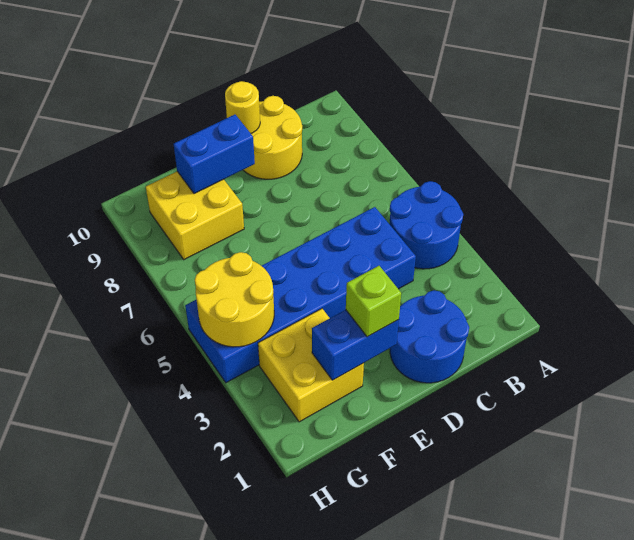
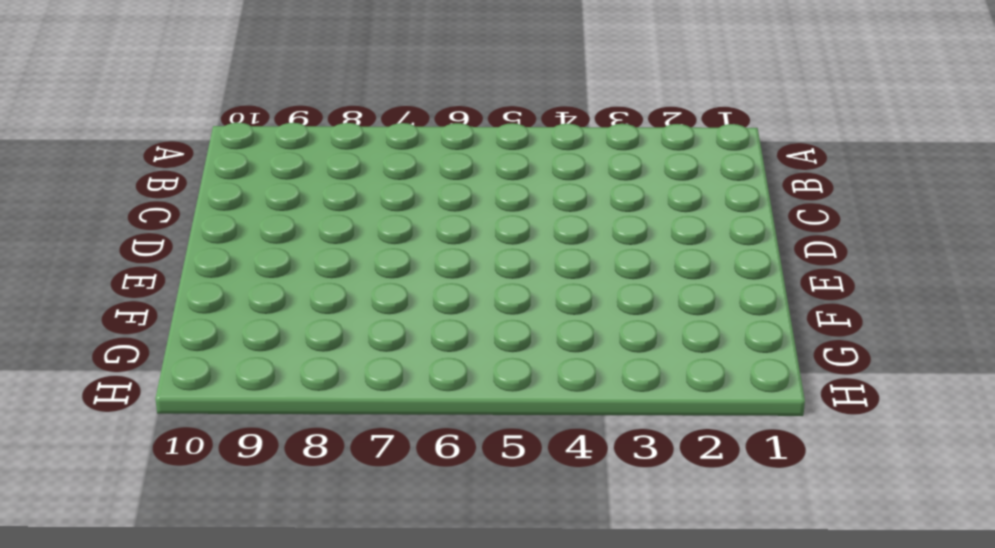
none -> blue round brick A4:B5 level 1
none -> blue round brick C1:D2 level 1

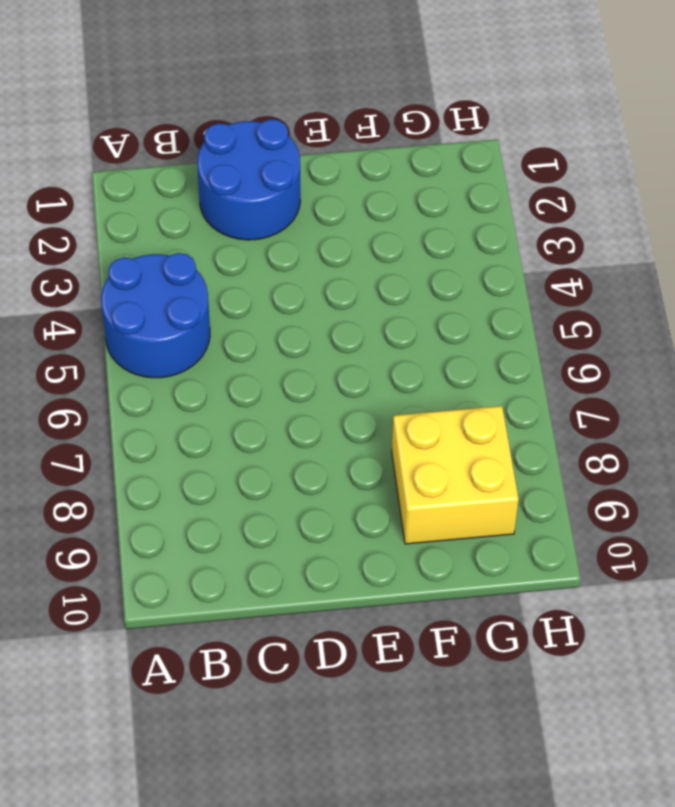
none -> blue brick C4:H5 level 1
none -> yellow round brick C9:D10 level 1

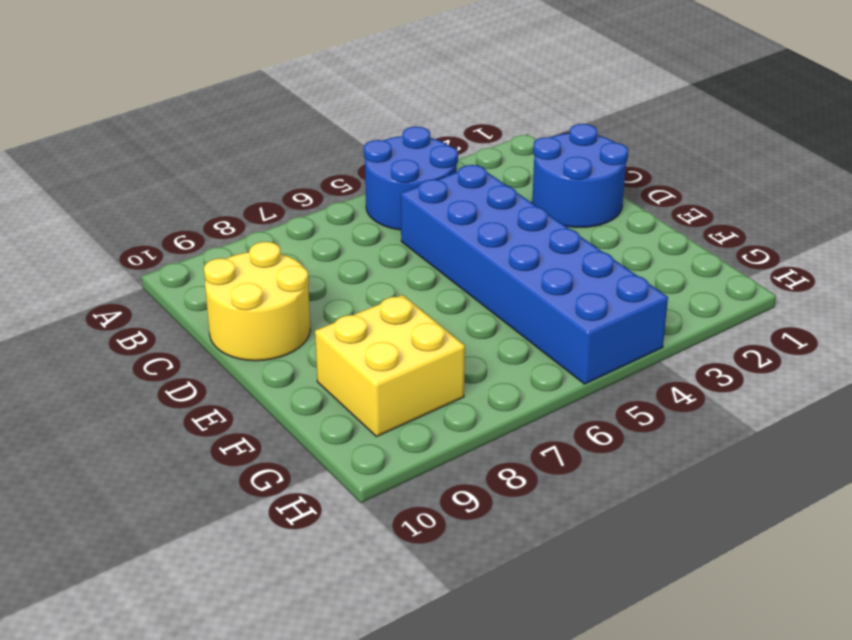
none -> yellow brick F2:G3 level 1
none -> yellow round brick D10 level 2

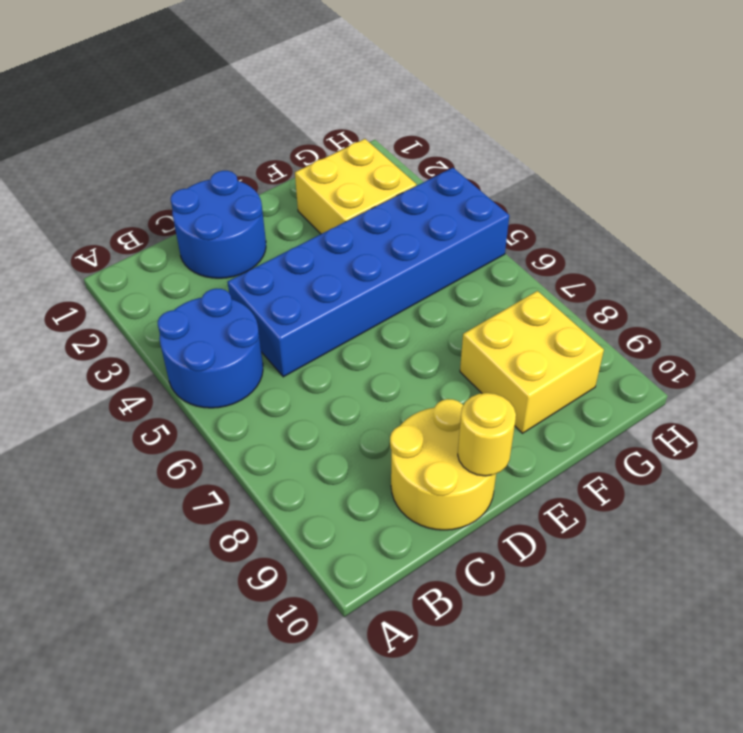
none -> blue brick E2:F2 level 2
none -> blue brick E9:F9 level 2

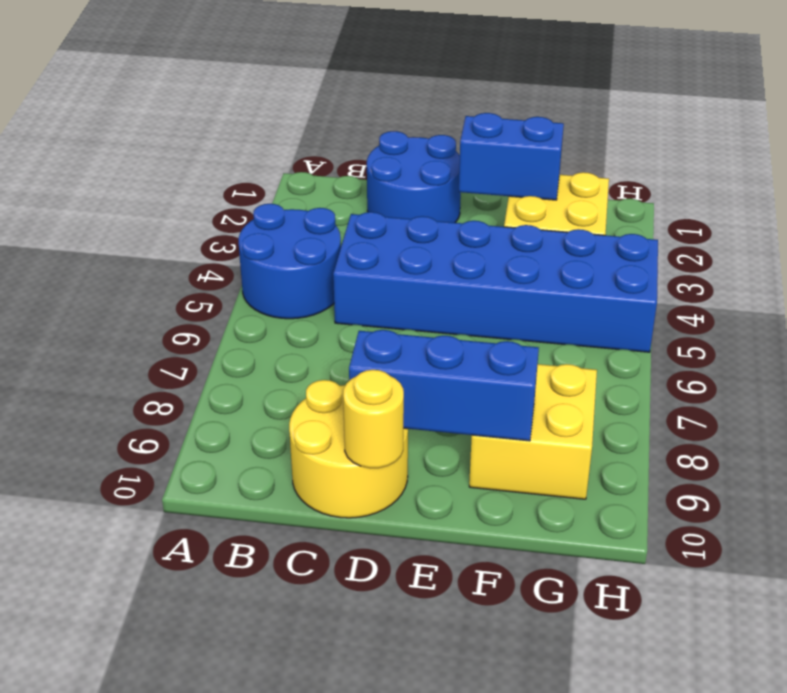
blue brick D9:F9 level 2 -> blue brick E9:F9 level 2
none -> yellow round brick G4:H5 level 2
none -> lime brick E2 level 3

